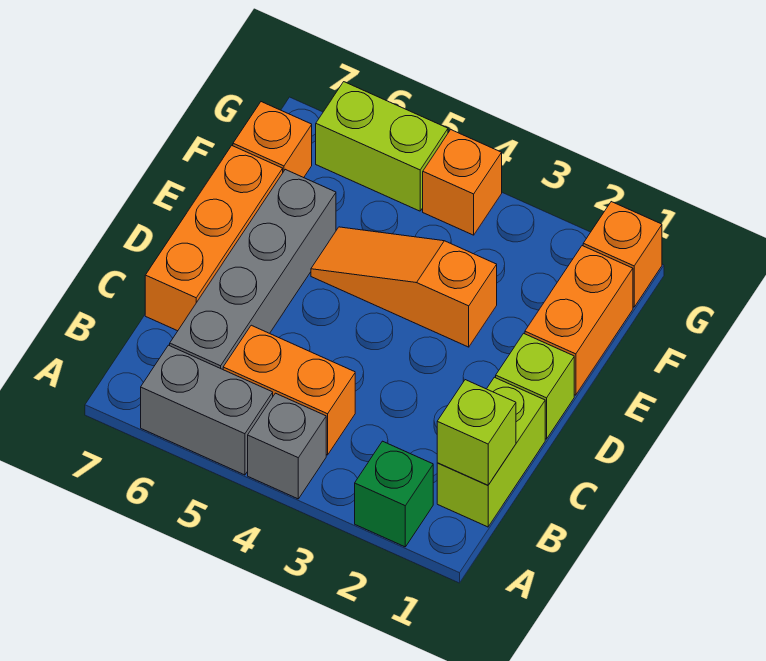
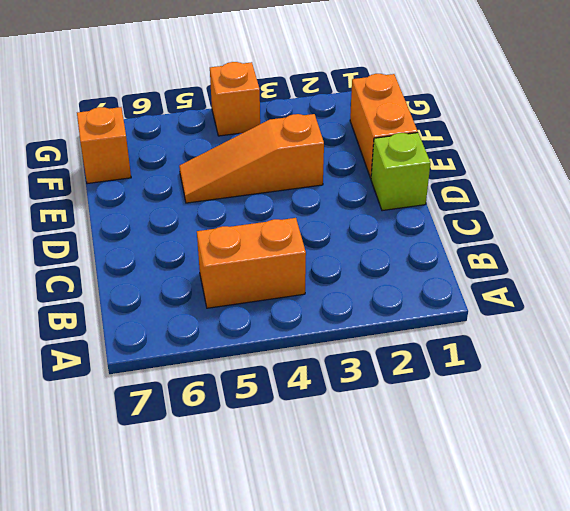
none -> green brick A2 level 1
none -> grey brick A4 level 1
none -> grey brick A5:A6 level 1

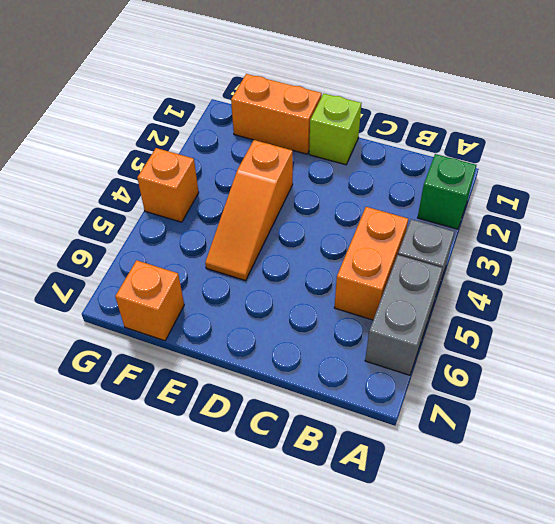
none -> lime brick B1:C1 level 1
none -> grey brick B6:E6 level 1
none -> orange brick C7:E7 level 1

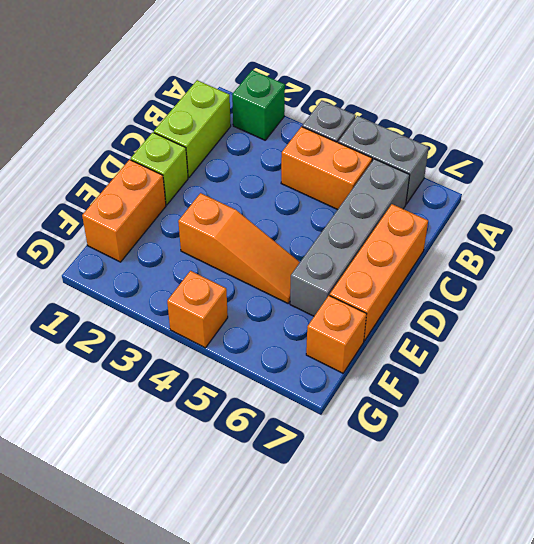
none -> orange brick G1 level 1
none -> lime brick G5:G6 level 1
none -> lime brick B1 level 2

